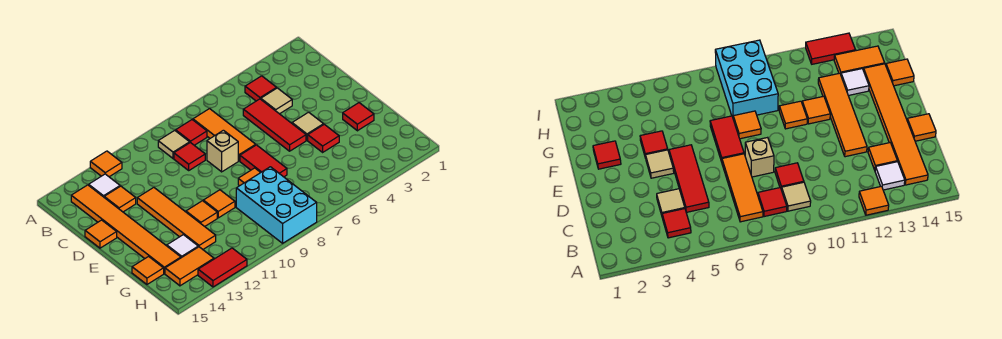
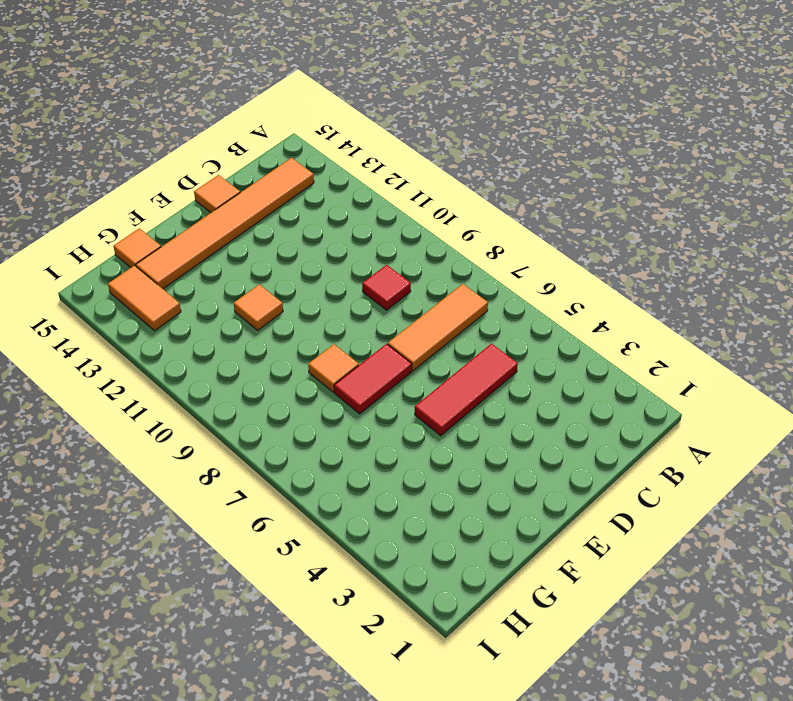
none -> orange tile A12 level 1
none -> red tile B4 level 1
none -> red tile B8 level 1

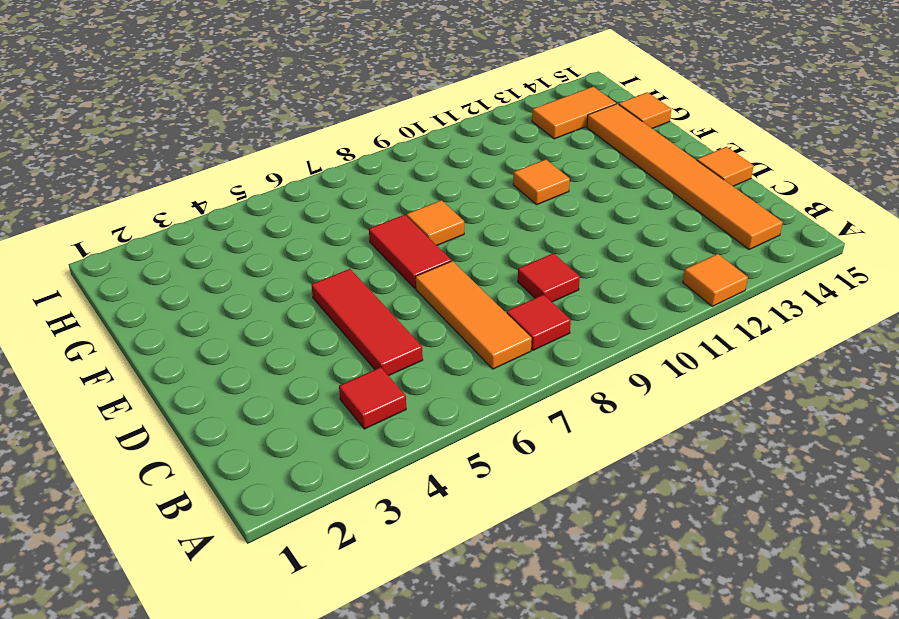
none -> tan tile B9 level 1
none -> white tile B13 level 1
none -> tan tile C4 level 1

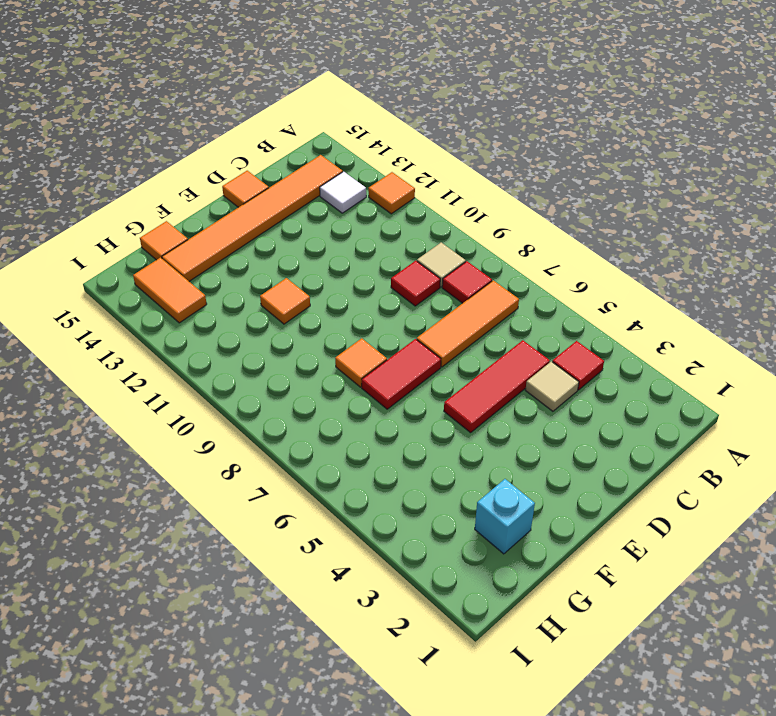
cyan brick G2 level 1 -> none
none -> orange tile C13 level 1
none -> tan brick D8 level 1
none -> orange tile D12:G12 level 1

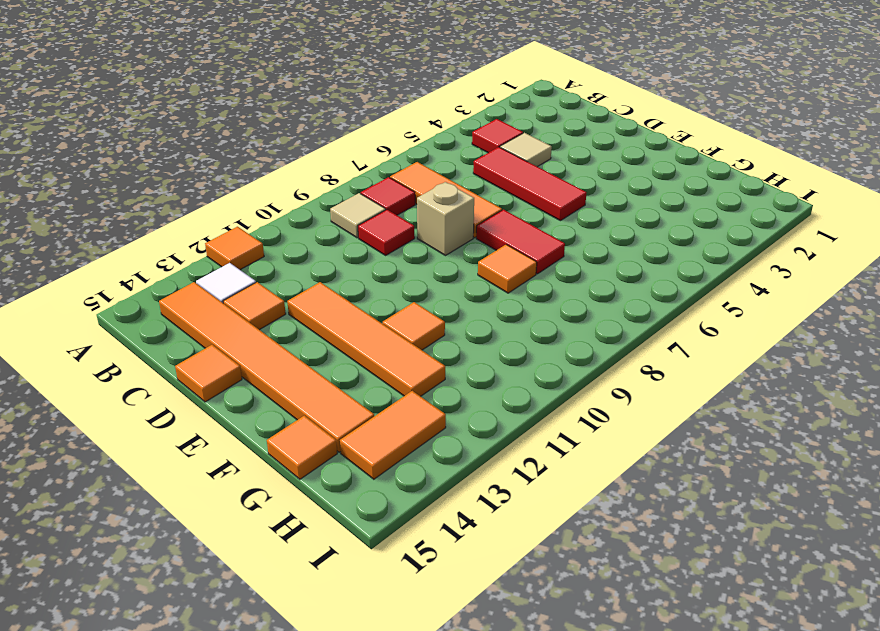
none -> tan tile E4 level 1
none -> red tile F2 level 1
none -> red tile F4 level 1

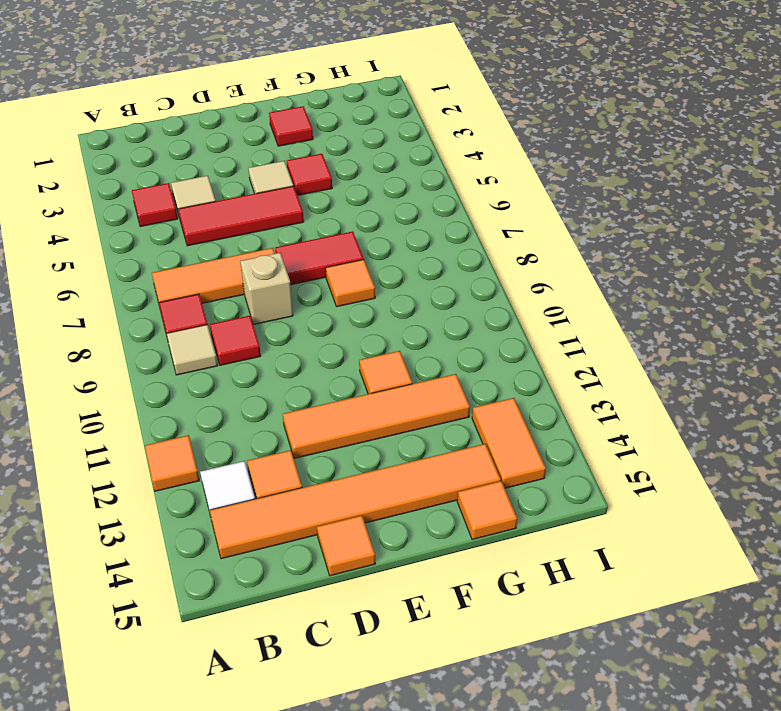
none -> orange tile F10 level 1
none -> cyan brick G8:I9 level 1
none -> white tile G13 level 1

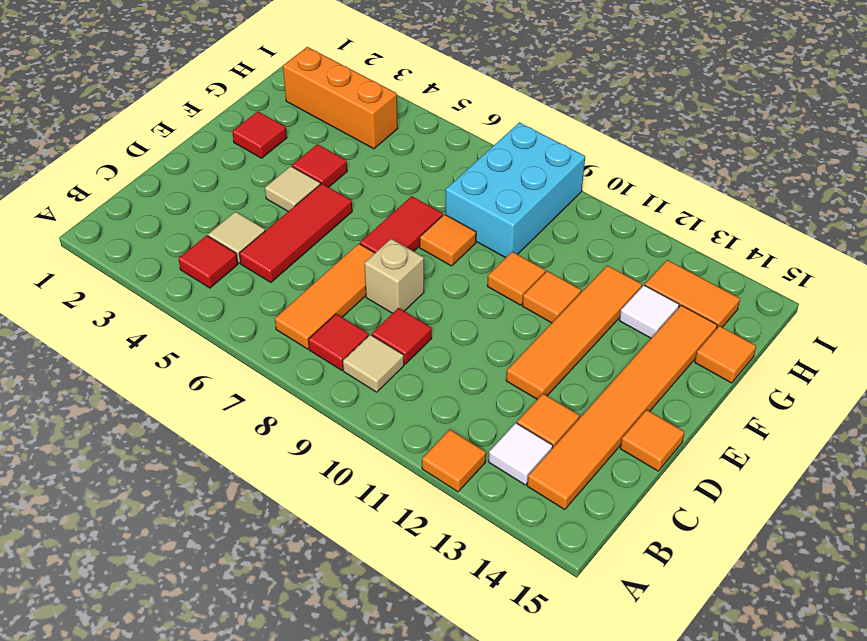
orange brick H2:H4 level 1 -> none
none -> red tile I12:I13 level 1

